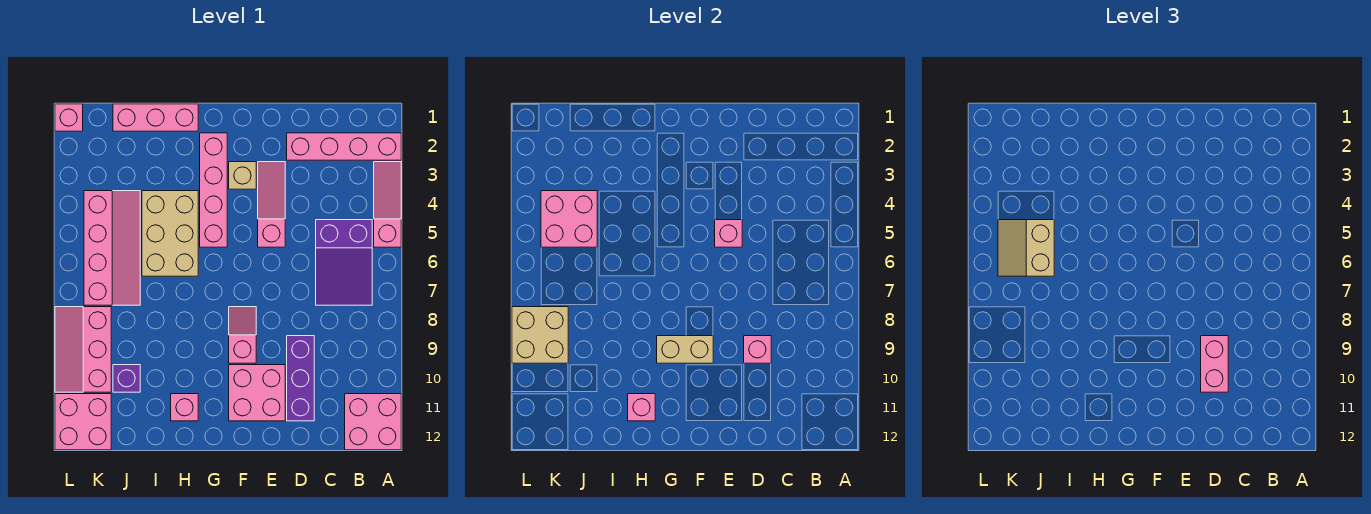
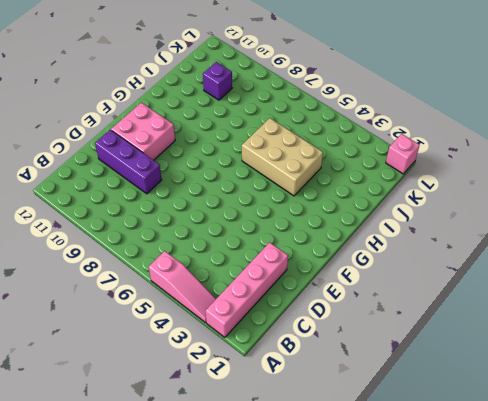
none -> pink brick A11:B12 level 1
none -> purple slope B5:C7 level 1 top 5
none -> pink slope E3:E5 level 1 top 5

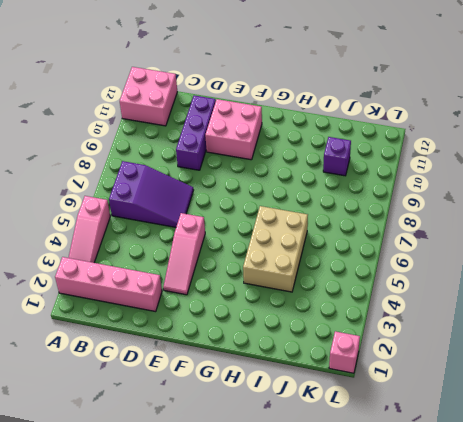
purple slope B6:D7 level 1 top B -> purple slope B5:C7 level 1 top 5
none -> tan brick F3 level 1
none -> pink slope F8:F9 level 1 top 9
none -> pink brick G2:G5 level 1

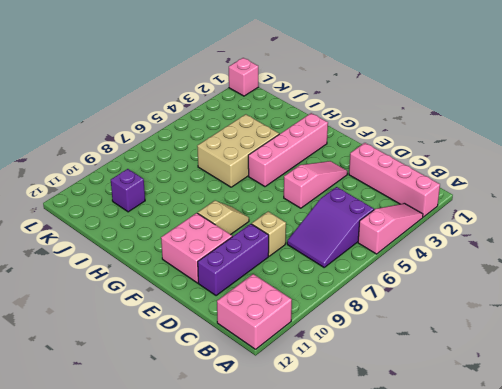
tan brick D8 level 1 -> tan brick F3 level 1
tan slope F8:F9 level 1 top 9 -> pink slope F8:F9 level 1 top 9
none -> pink brick H1:J1 level 1
none -> pink brick H11 level 1
none -> pink slope J4:K7 level 1 top K

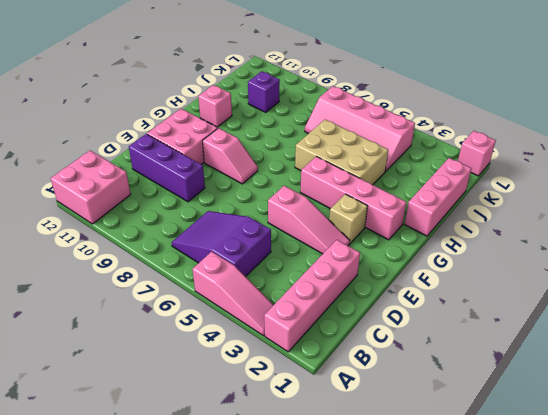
none -> pink slope K8:L10 level 1 top K
none -> pink brick K11:L12 level 1
none -> pink brick D9 level 2

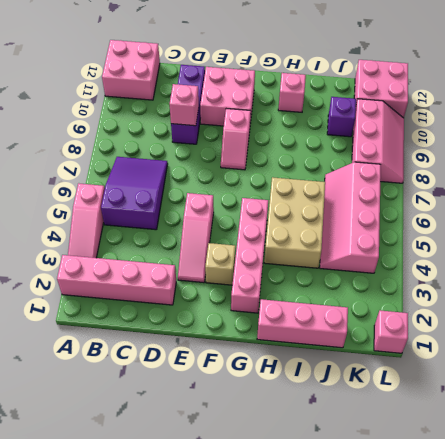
none -> pink brick E5 level 2
none -> tan brick F9:G9 level 2
none -> pink brick H11 level 2

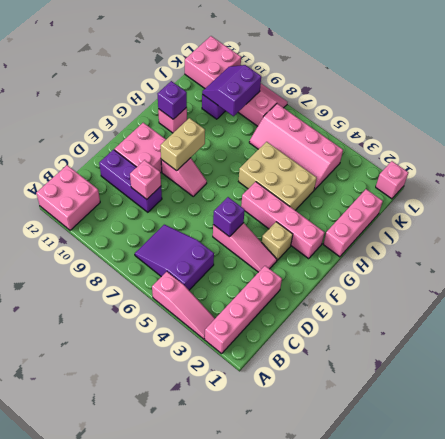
purple brick E5 level 2 -> pink brick E5 level 2
purple brick H11 level 2 -> pink brick H11 level 2
purple slope J9:K10 level 2 top 9 -> tan brick K8:L9 level 2
none -> pink brick J4:K5 level 2
none -> pink brick D9:D10 level 3
none -> tan slope J5:K6 level 3 top J

